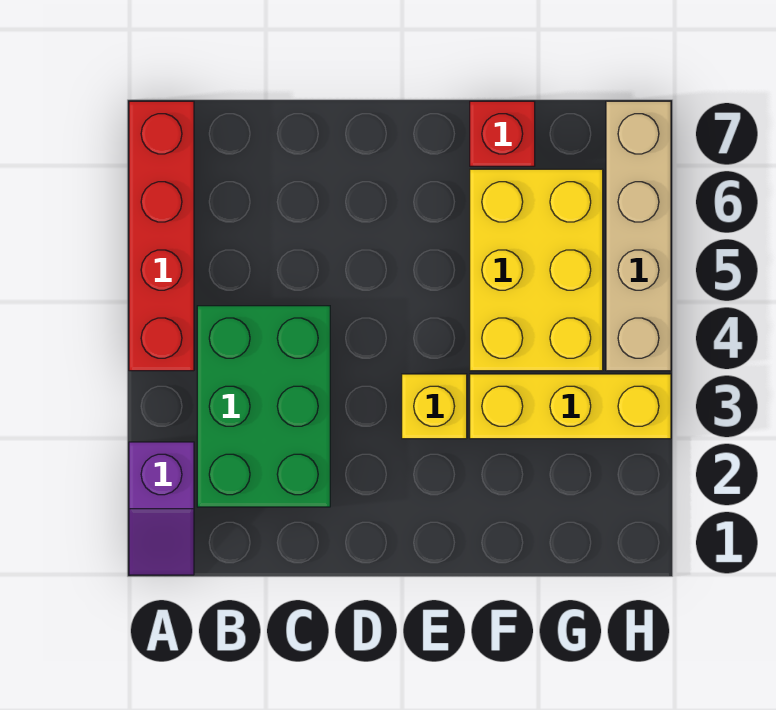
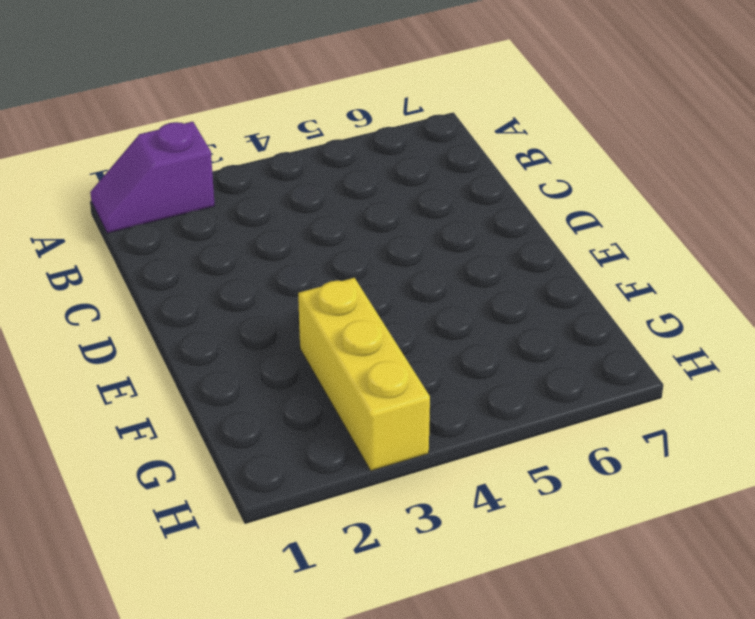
none -> red brick A4:A7 level 1
none -> green brick B2:C4 level 1

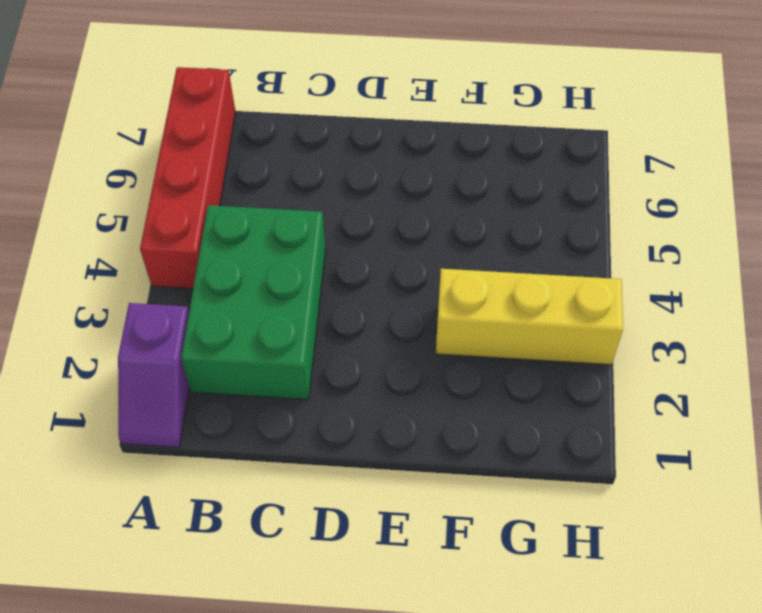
none -> yellow brick E3 level 1
none -> yellow brick F4:G6 level 1

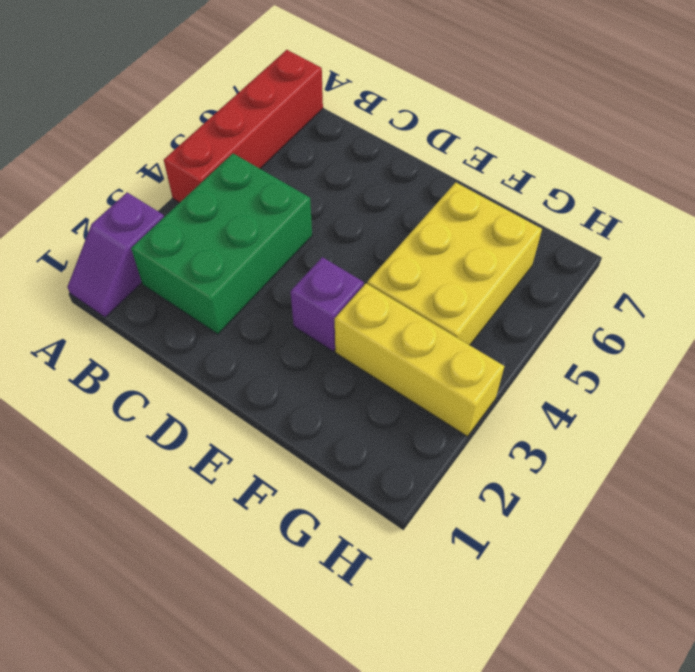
purple brick E3 level 1 -> yellow brick E3 level 1
none -> red brick F7 level 1
none -> tan brick H4:H7 level 1

